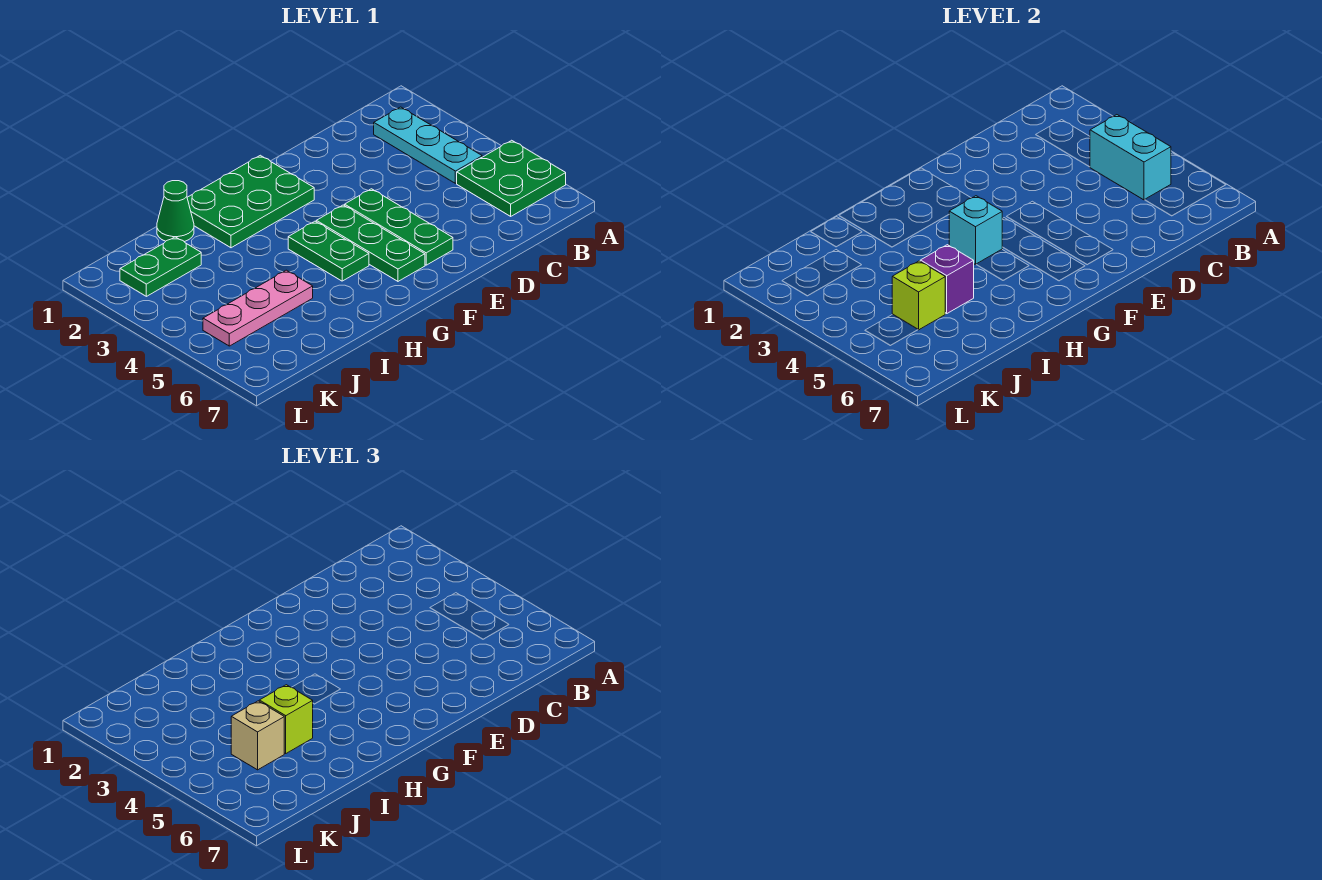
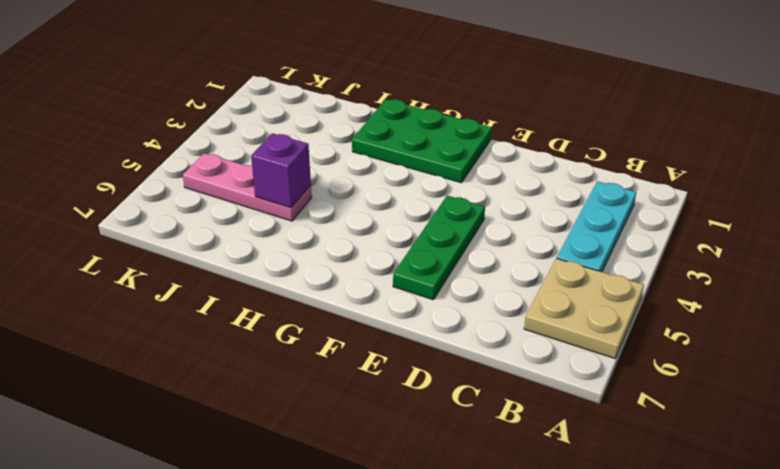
tan plate A5:B6 level 1 -> green plate A5:B6 level 1
none -> green plate F4:F6 level 1
none -> green plate G4:G5 level 1
none -> green cone I1 level 1

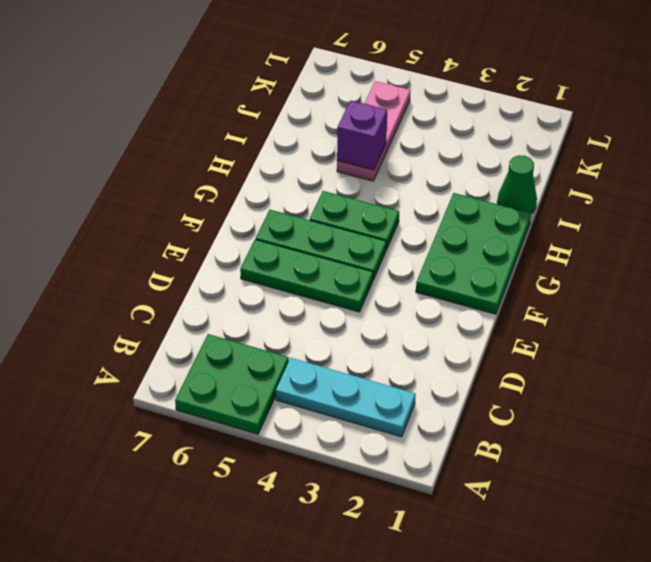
none -> green plate J2:K2 level 1
none -> cyan brick B4:B5 level 2
none -> cyan brick G4 level 2

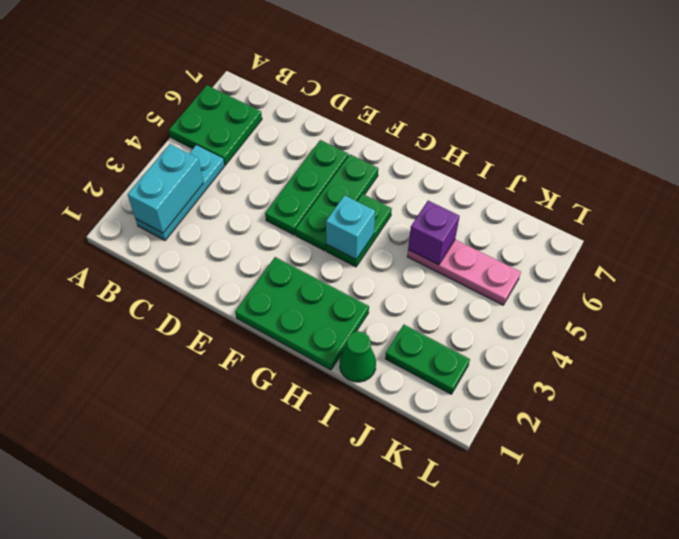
cyan brick B2:B3 level 2 -> cyan brick B4:B5 level 2
none -> lime brick J5 level 2
none -> lime brick I5 level 3
none -> tan brick J5 level 3

